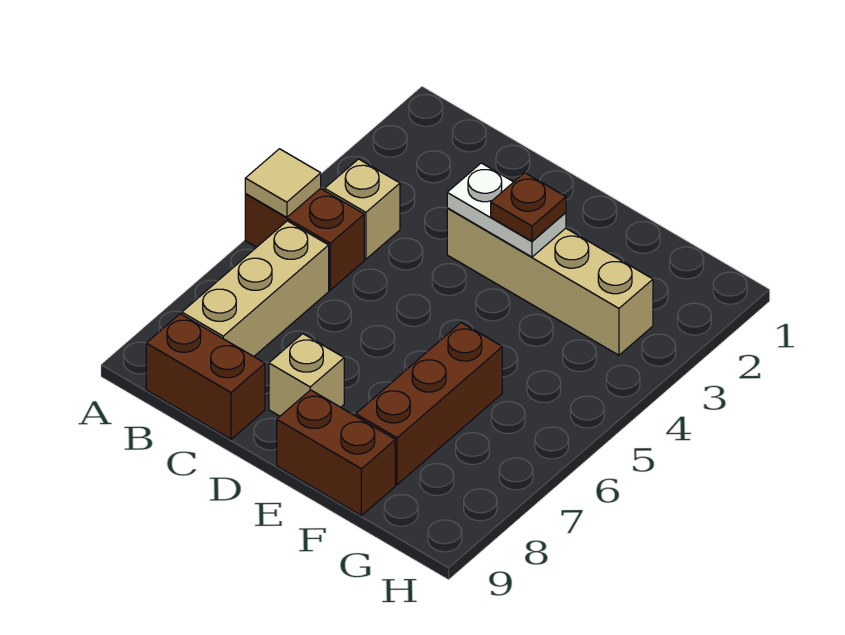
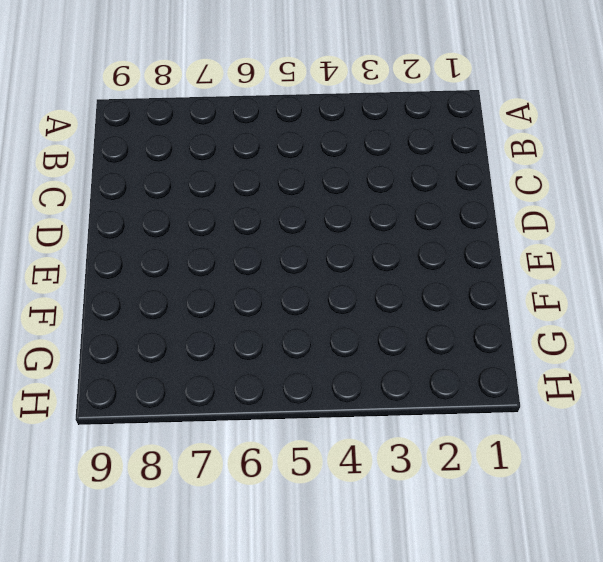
none -> brown brick A5:B5 level 1
none -> tan brick B4 level 1

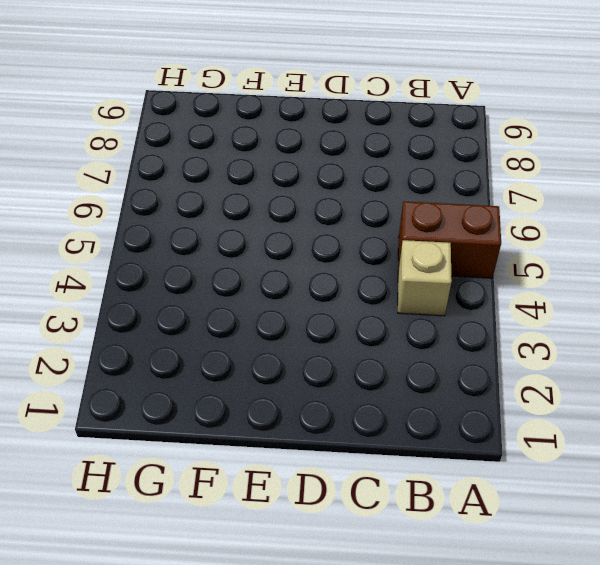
none -> tan brick B6:B8 level 1
none -> brown brick B9:C9 level 1

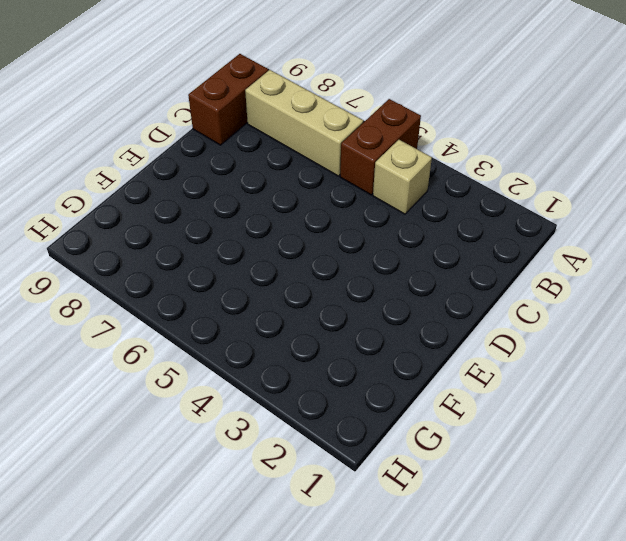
none -> tan brick D3:G3 level 1
none -> tan brick D8 level 1

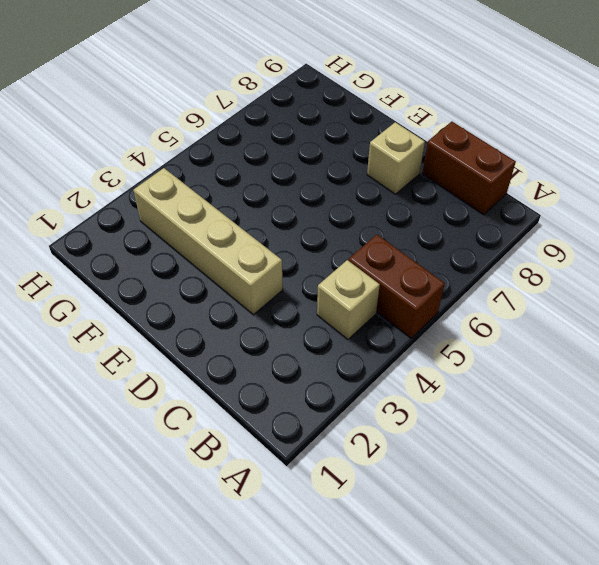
none -> tan brick B6:B8 level 1
none -> brown brick E9:F9 level 1

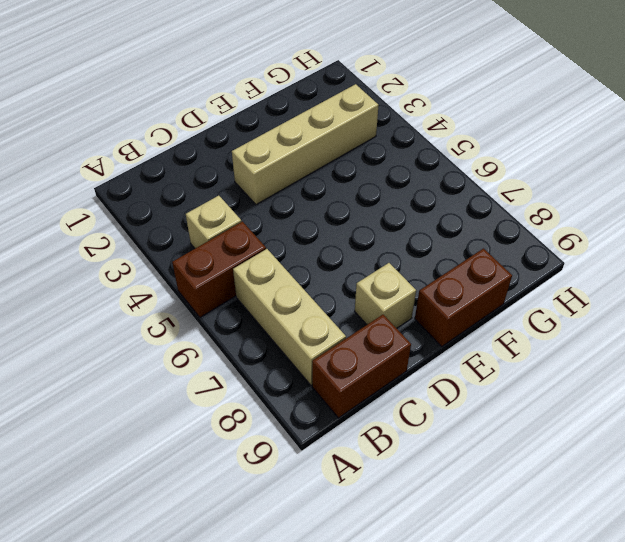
none -> brown brick F6:F8 level 1
none -> tan tile A5 level 2

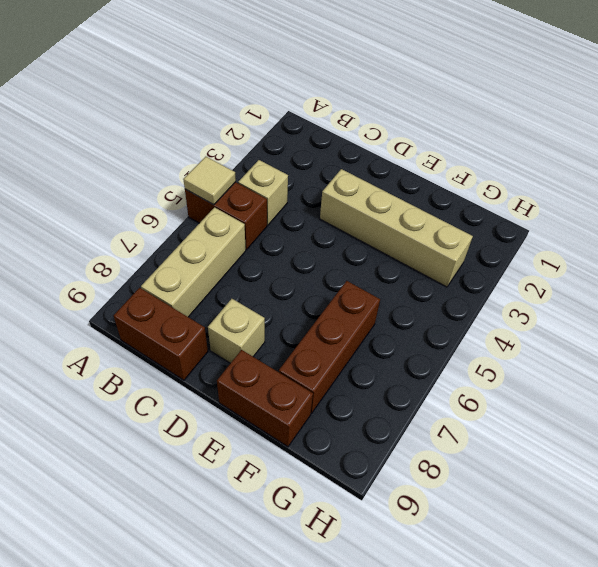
none -> white plate D3:E3 level 2
none -> brown plate E3 level 3

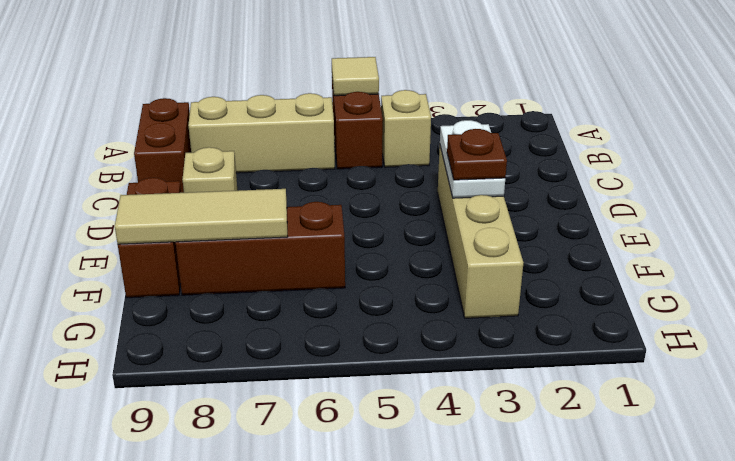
tan tile F7:F9 level 2 -> none

